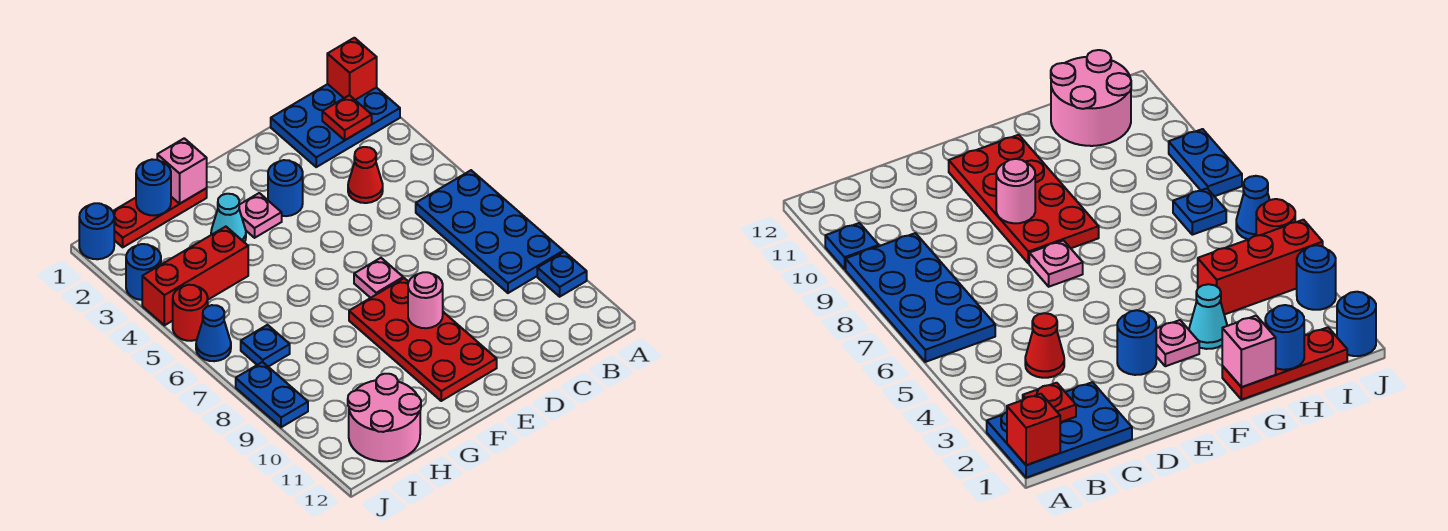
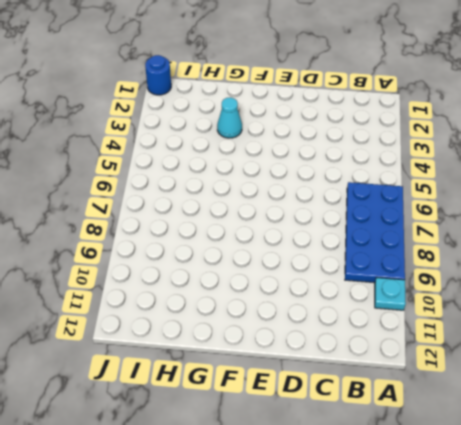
cyan plate A10 level 1 -> blue plate A10 level 1
none -> blue plate A1:C2 level 1
none -> red cone C4 level 1
none -> blue round brick E3 level 1

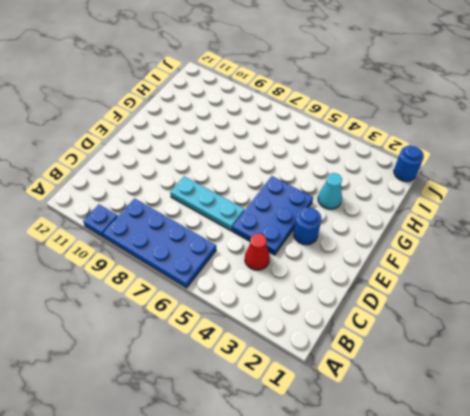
blue plate D4:F5 level 1 -> blue plate A1:C2 level 1
cyan plate D6:D8 level 1 -> none
none -> pink plate E7 level 1
none -> red plate E8:F11 level 1
none -> pink plate F3 level 1

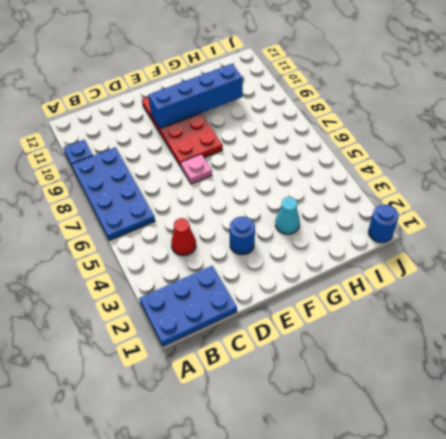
blue brick E10:H10 level 2 -> none
none -> pink plate F3 level 1
none -> red plate G1:I1 level 1
none -> red brick H4:J4 level 1

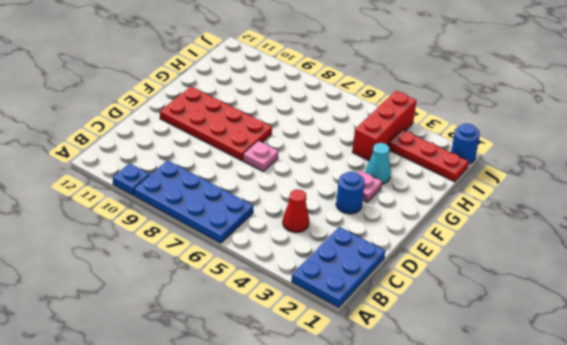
red plate I1:I3 level 1 -> red plate G1:I1 level 1
none -> pink round brick H11:I12 level 1
none -> blue plate I7 level 1
none -> blue round brick J3 level 1

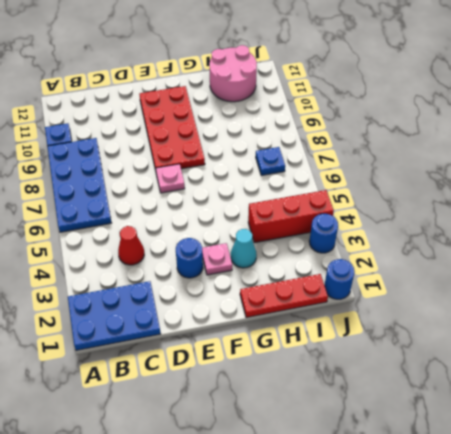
none -> red round brick J5 level 1
none -> blue cone J6 level 1
none -> blue plate J8:J9 level 1

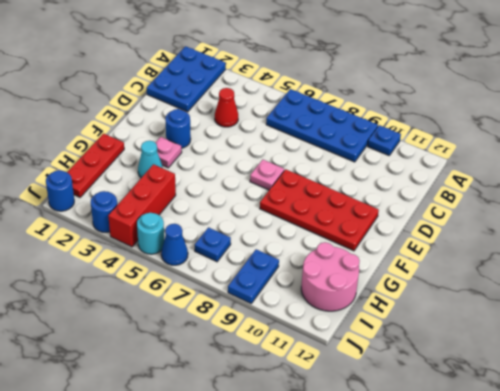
blue plate I9:J9 level 1 -> blue plate J8:J9 level 1
cyan round brick J5 level 1 -> red round brick J5 level 1
none -> red brick A1 level 2
none -> red plate B2 level 2
none -> pink round brick E9 level 2

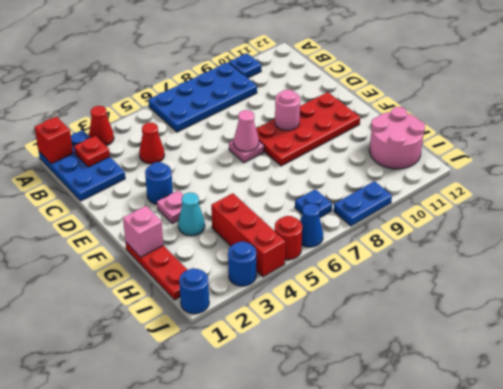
red cone A3 level 1 -> none
pink cone E7 level 2 -> none
none -> blue round brick H1 level 2

